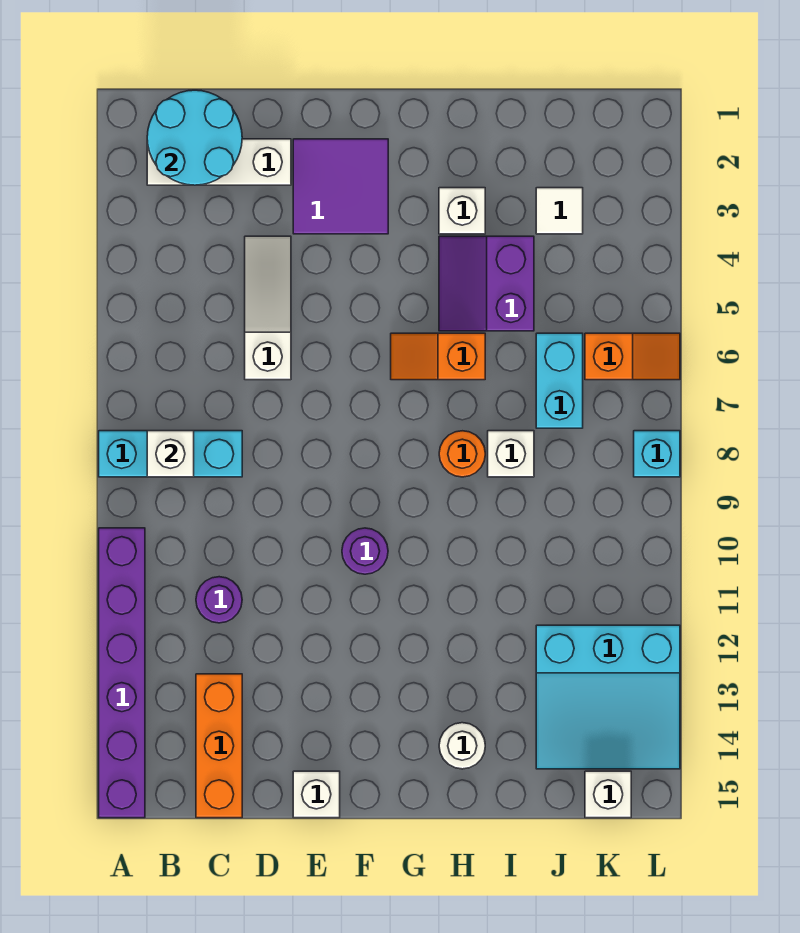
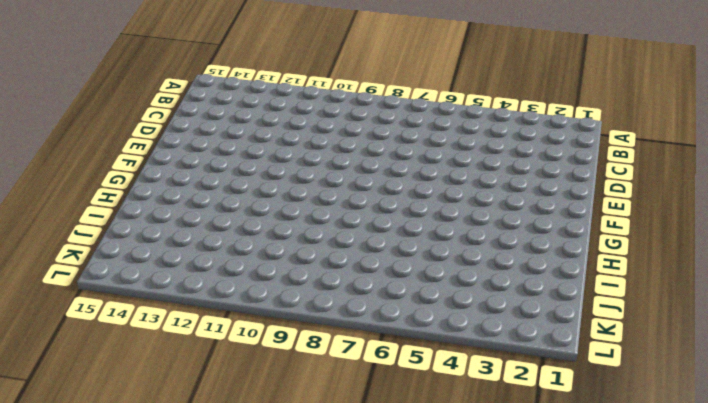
none -> cyan brick A8:C8 level 1
none -> purple brick A10:A15 level 1
none -> white brick B2:D2 level 1

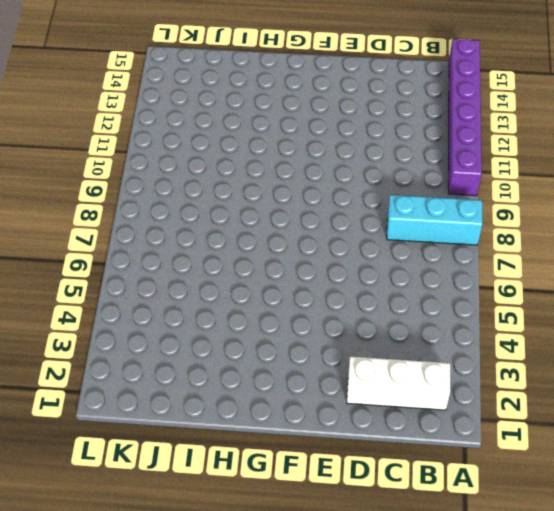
none -> purple round brick C11 level 1
none -> orange brick C13:C15 level 1
none -> white slope D4:D6 level 1 top 6

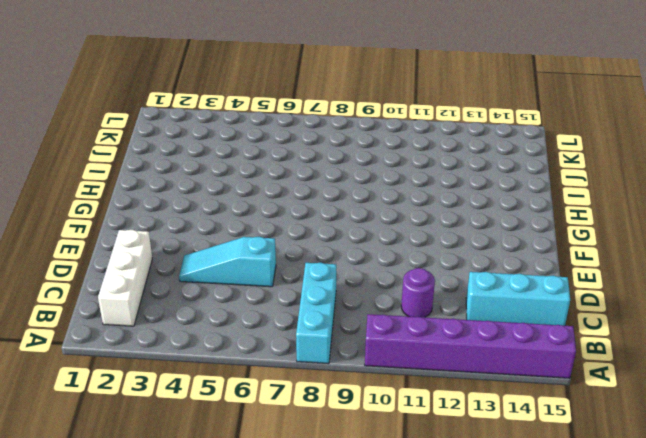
cyan brick C13:C15 level 1 -> orange brick C13:C15 level 1
cyan slope D4:D6 level 1 top 6 -> white slope D4:D6 level 1 top 6
none -> purple tile E2:F3 level 1
none -> white brick E15 level 1
none -> purple round brick F10 level 1

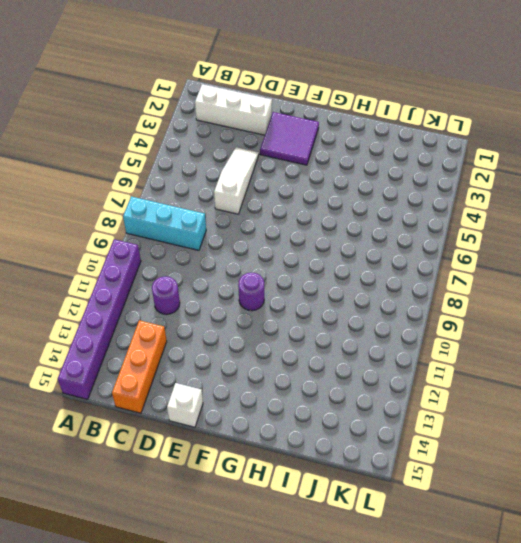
none -> orange slope G6:H6 level 1 top H
none -> white brick H3 level 1
none -> purple slope H4:I5 level 1 top I

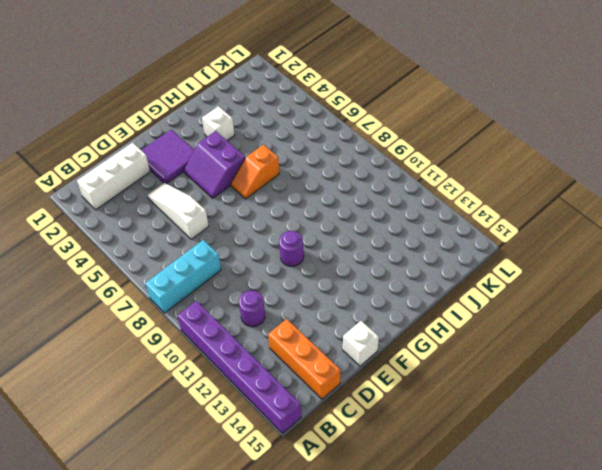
purple slope F4:G5 level 1 top G -> purple slope H4:I5 level 1 top I
none -> orange round brick H8 level 1
none -> white round brick H14 level 1
none -> white brick I8 level 1

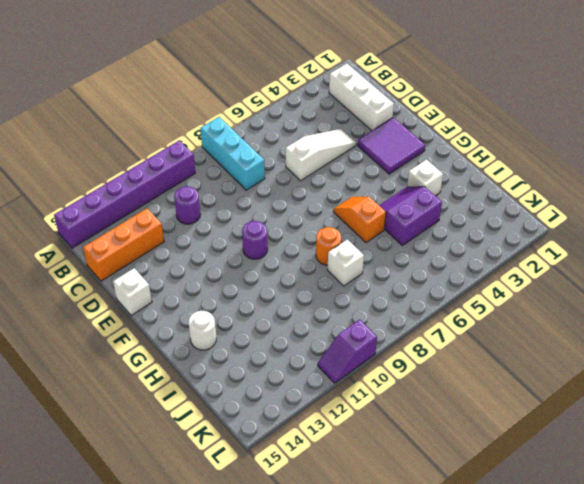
purple slope L10:L11 level 1 top 10 -> none
none -> white tile J3 level 1
none -> cyan brick J6:J7 level 1
none -> cyan slope J12:L14 level 1 top 12

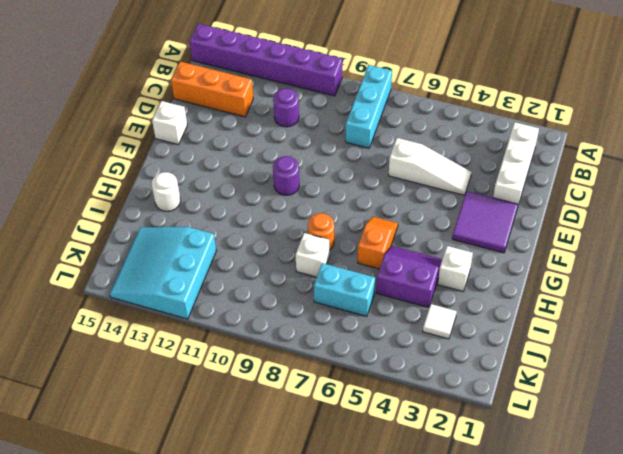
none -> orange slope K6:L6 level 1 top K
none -> white brick K15 level 1
none -> cyan brick L8 level 1

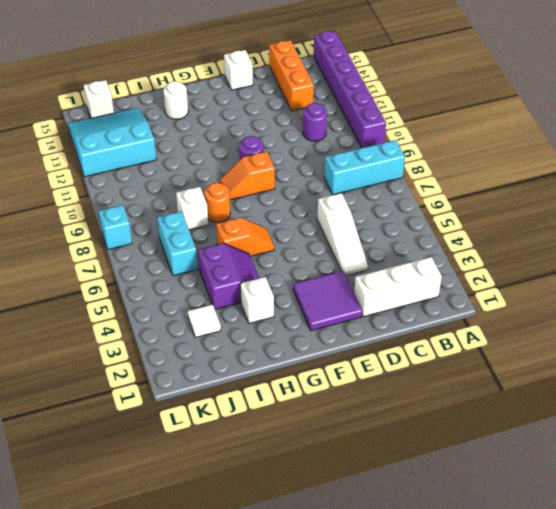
orange slope F9:G9 level 1 top F -> orange slope K6:L6 level 1 top K
none -> cyan round brick B1:C2 level 2
none -> white brick B8 level 2

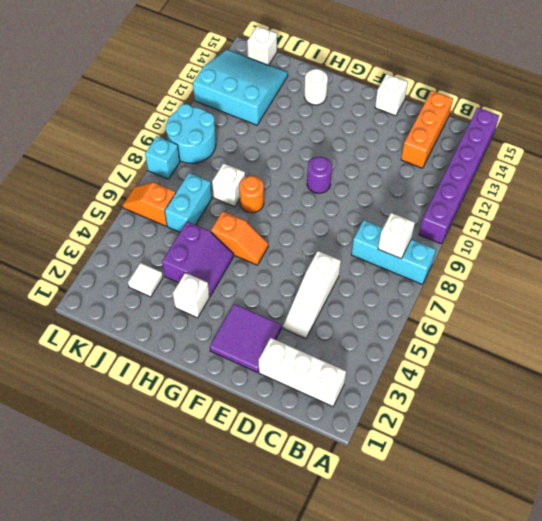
cyan round brick K9:L10 level 1 -> cyan round brick B1:C2 level 2
none -> purple round brick C11 level 1

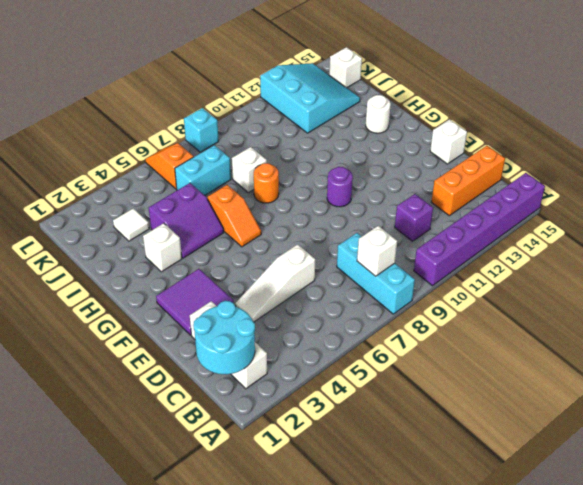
purple brick C11 level 1 -> purple round brick C11 level 1

